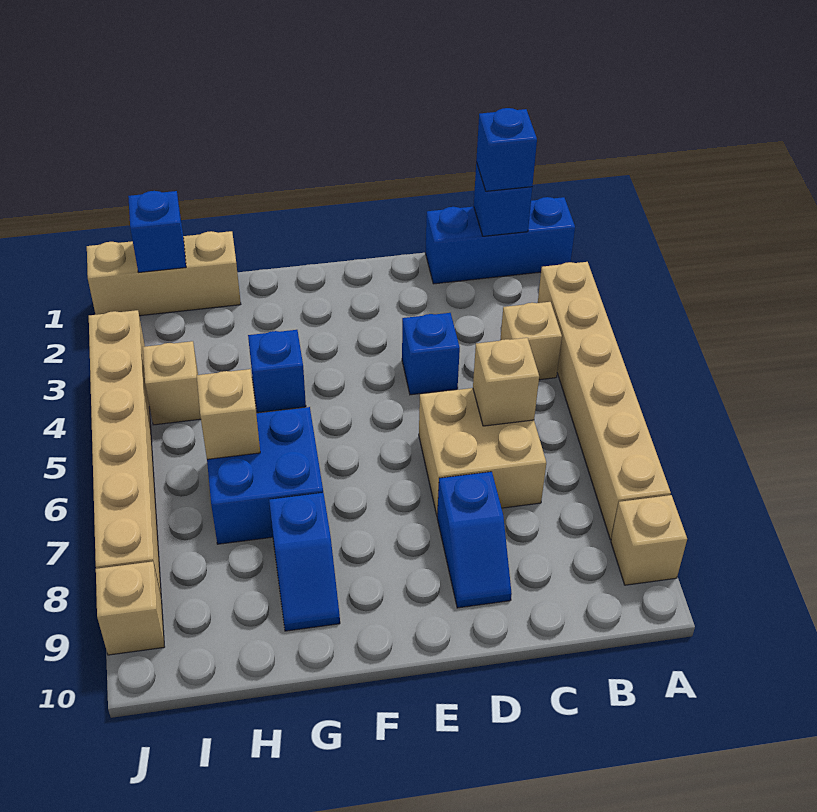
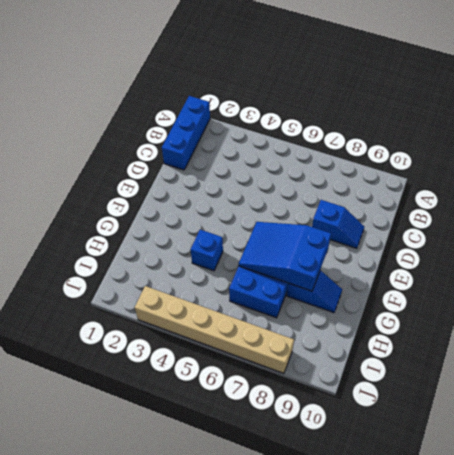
blue slope F6:G8 level 2 top 8 -> none
none -> tan brick A3:A8 level 1
none -> tan brick A9 level 1
none -> tan brick B4 level 1

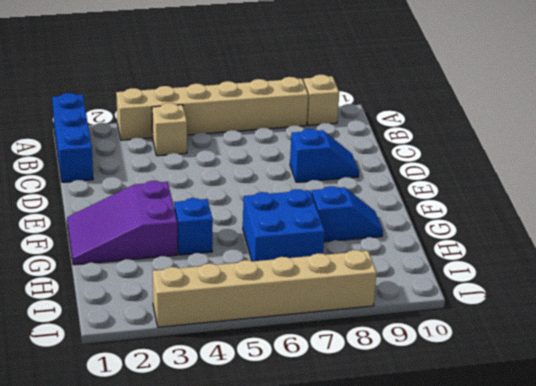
purple slope F1:G3 level 1 top 3 -> none
none -> tan brick C6:D7 level 1
none -> blue brick D4 level 1
none -> tan brick H1:J1 level 1

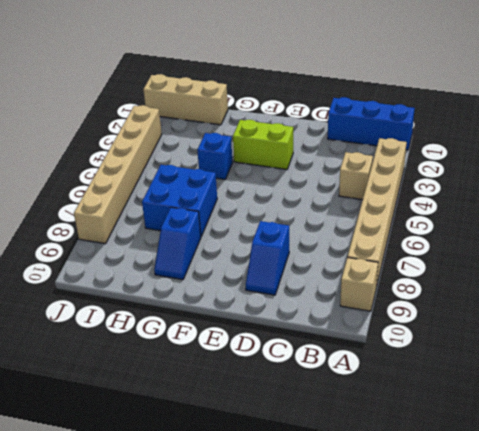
lime brick E3:F3 level 1 -> none
none -> tan brick C6:D7 level 1
none -> blue brick D4 level 1
none -> tan brick I4 level 1

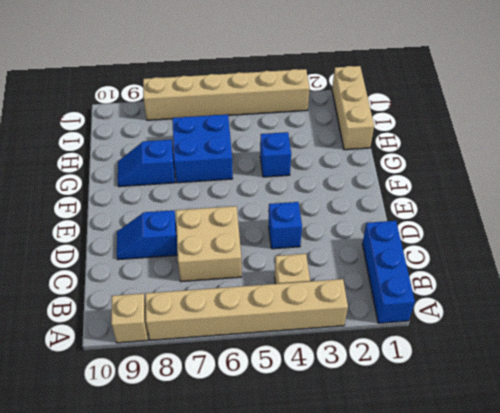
none -> tan brick I4 level 1
none -> tan brick J9 level 1
none -> blue brick B1 level 2

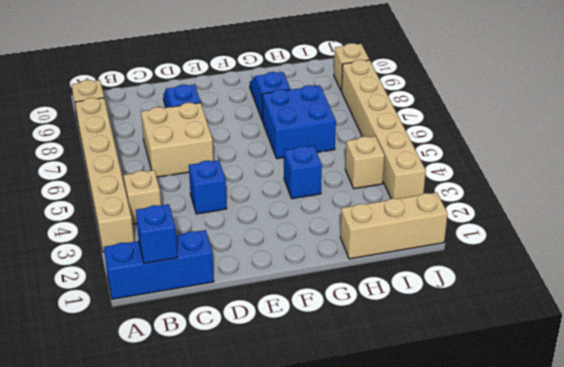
none -> tan brick C6 level 2
none -> tan brick H6 level 2
none -> blue brick I1 level 2

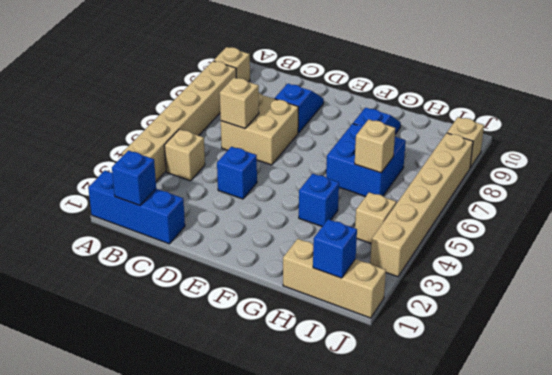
none -> blue brick B1 level 3

